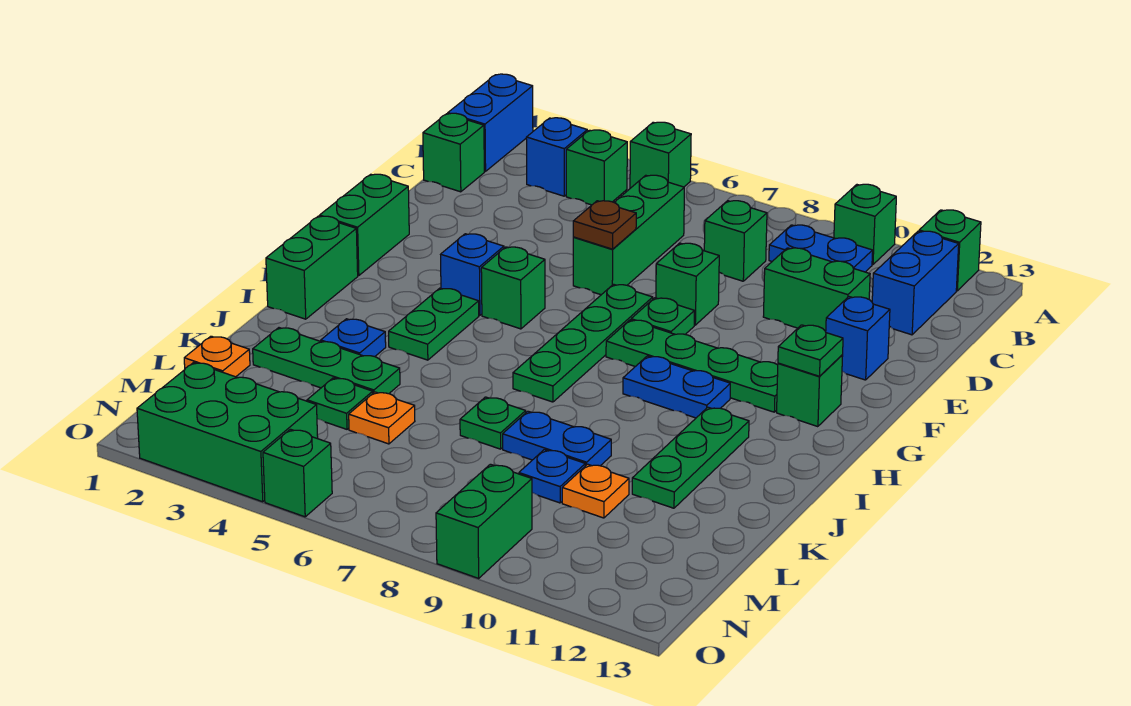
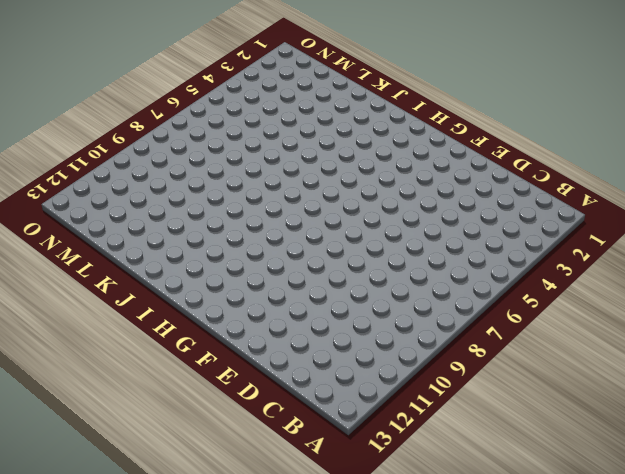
none -> blue brick A1:B1 level 1
none -> green brick A5 level 1
none -> green brick A10 level 1
none -> green brick A12 level 1

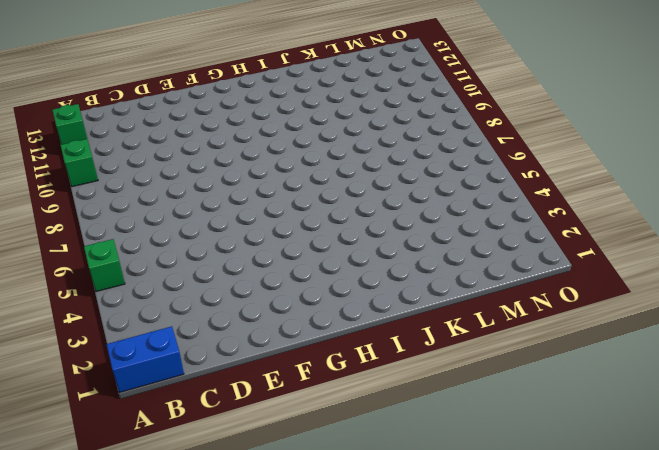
none -> blue brick B3 level 1
none -> green brick B4 level 1
none -> blue plate B9:B10 level 1
none -> blue brick B12:C12 level 1

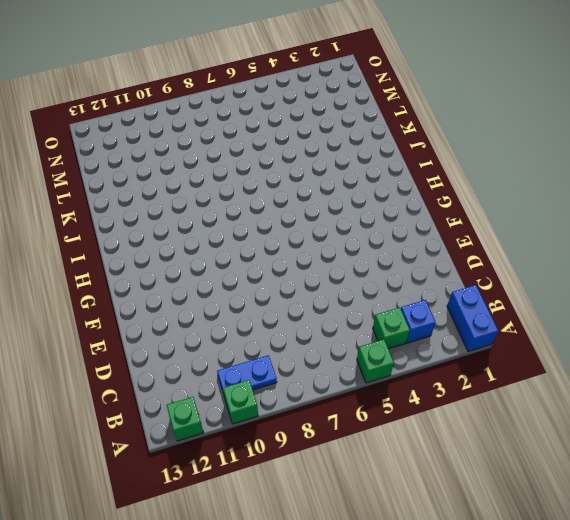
none -> blue brick B12:C12 level 1
none -> green brick C1 level 1
none -> green brick C6:E6 level 1
none -> green brick C8 level 1

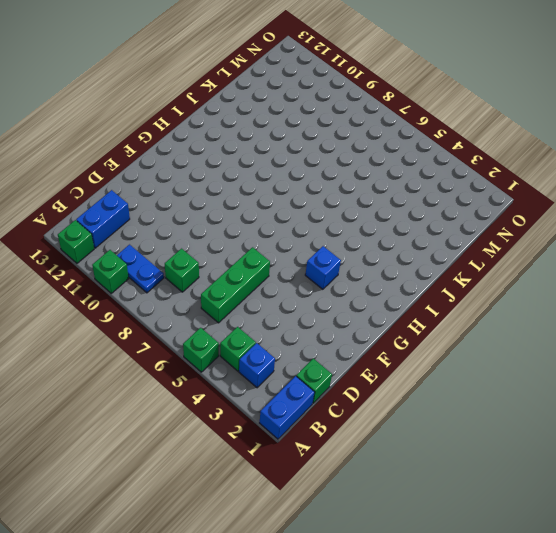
none -> green brick D10:D11 level 1
none -> green brick E8 level 1
none -> blue brick E12 level 1
none -> green brick F1:G1 level 1

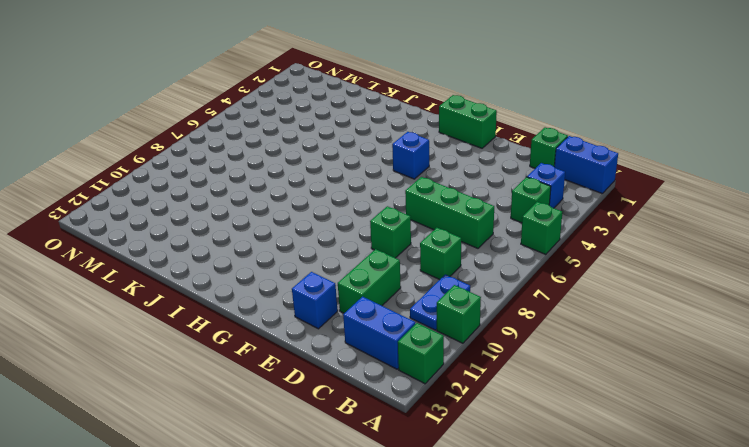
none -> green plate F7:I7 level 1
none -> green plate F8 level 1
none -> green brick G5 level 1
none -> green plate G8:G11 level 1

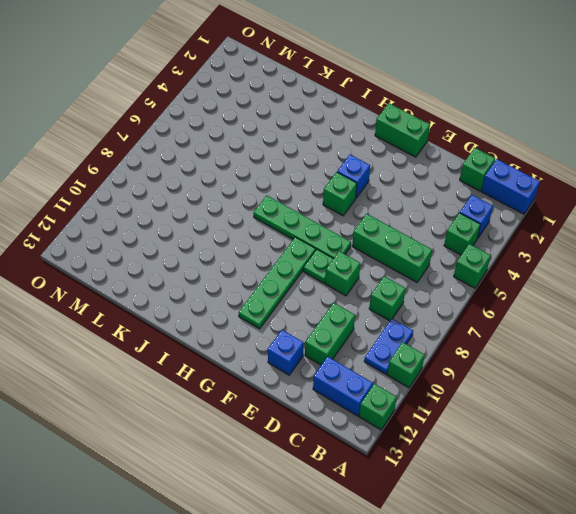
none -> green brick G12 level 1
none -> green brick H1:I1 level 1
none -> green plate H4:I4 level 1
none -> blue plate H9:H10 level 1

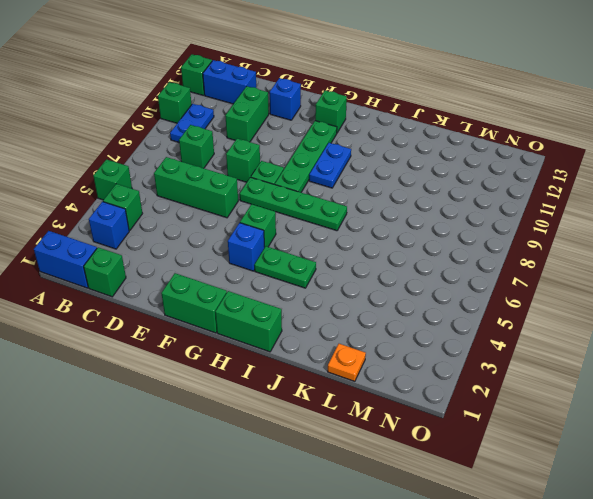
none -> green plate I11:K11 level 1
none -> blue plate J3 level 1
none -> green plate K2:K4 level 1
none -> green plate K7 level 1

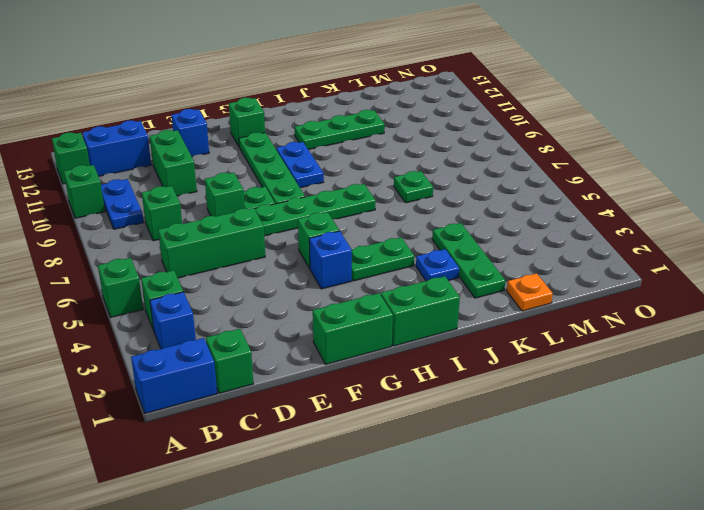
none -> blue plate K8:K9 level 1
none -> green plate L4 level 1
none -> orange plate L5 level 1
none -> blue plate L9 level 1

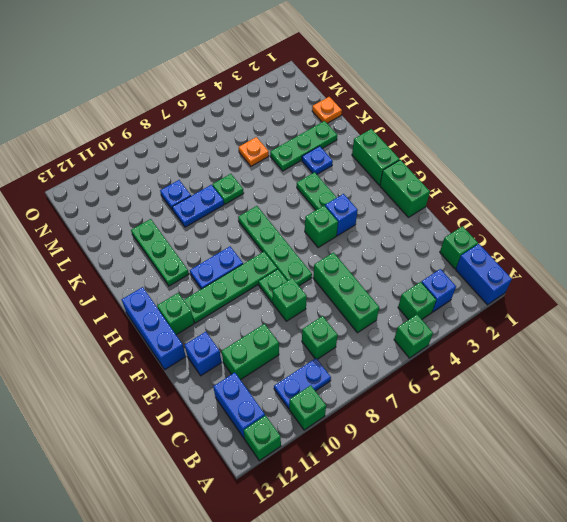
blue brick F13:H13 level 1 -> none
none -> green plate L4 level 1
none -> orange plate L10 level 1
none -> green brick N2:O4 level 1
none -> green brick N9:O9 level 1

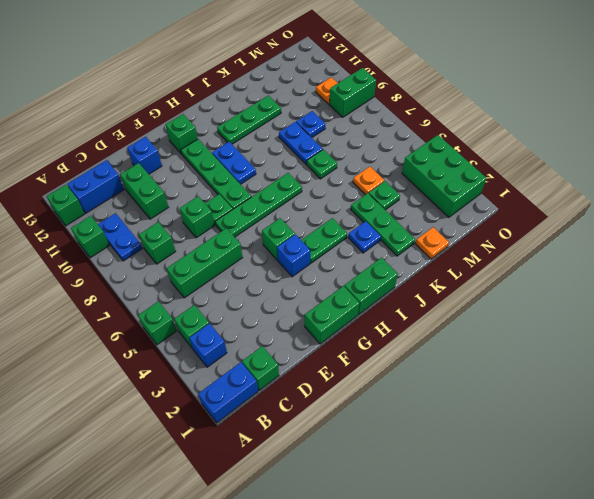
orange plate N10 level 1 -> orange plate L10 level 1
none -> green brick O5 level 1
none -> brown plate E6 level 2
none -> green plate G12 level 2

